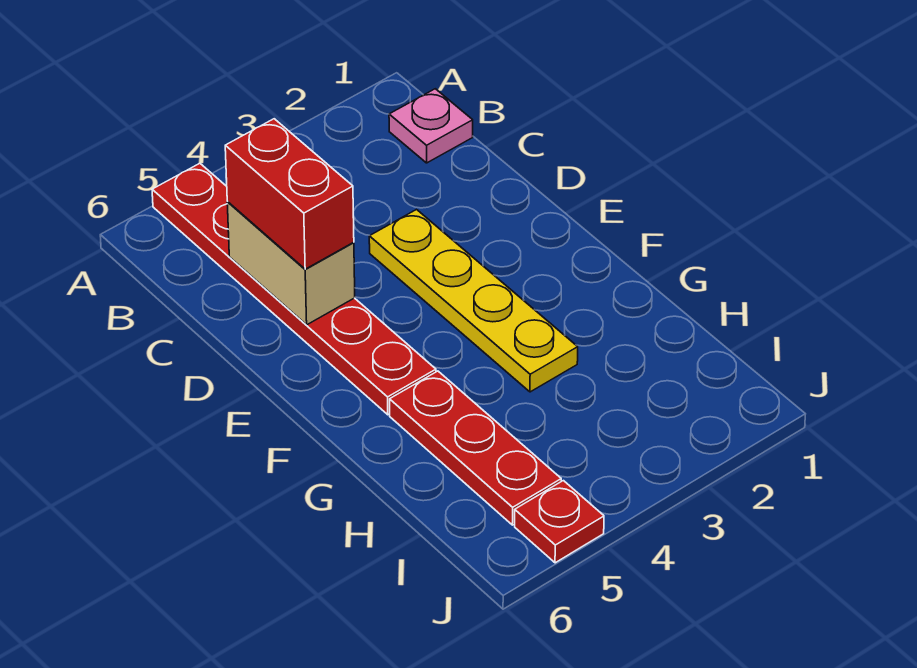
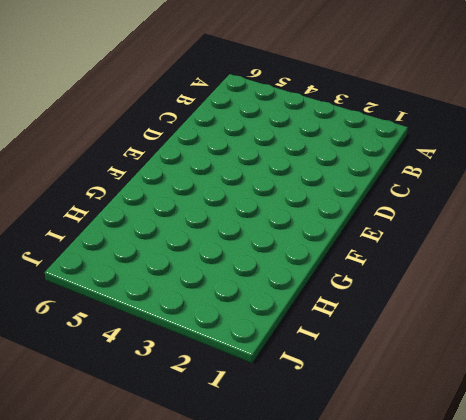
none -> red plate A5:F5 level 1
none -> pink plate B1 level 1

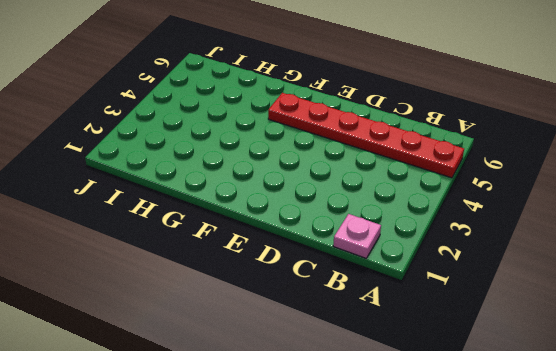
none -> yellow plate D3:G3 level 1
none -> red plate G5:I5 level 1

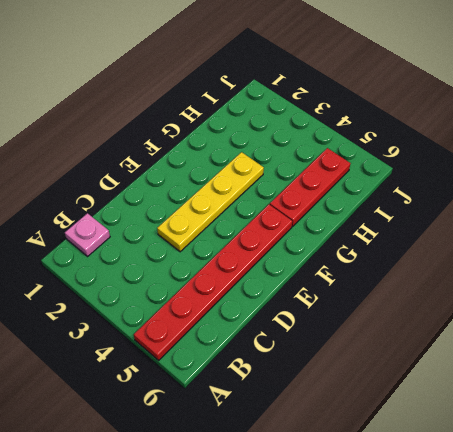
none -> red plate J5 level 1
none -> tan brick C5:D5 level 2

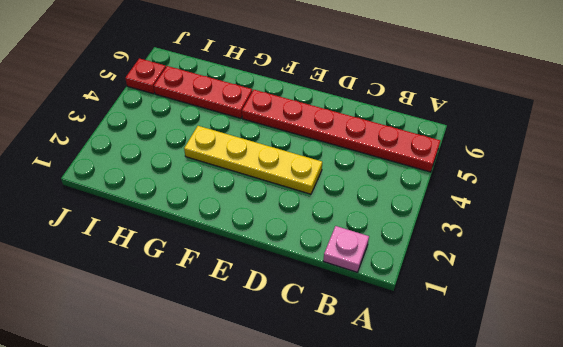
none -> tan brick C5:D5 level 2
none -> red brick C5:D5 level 3

